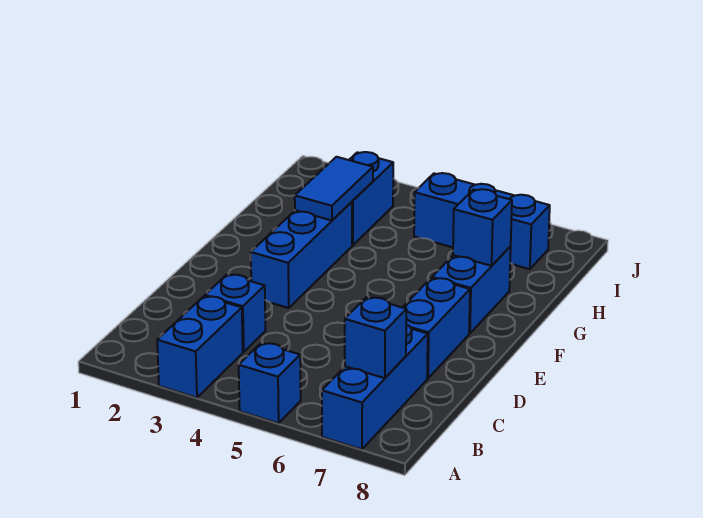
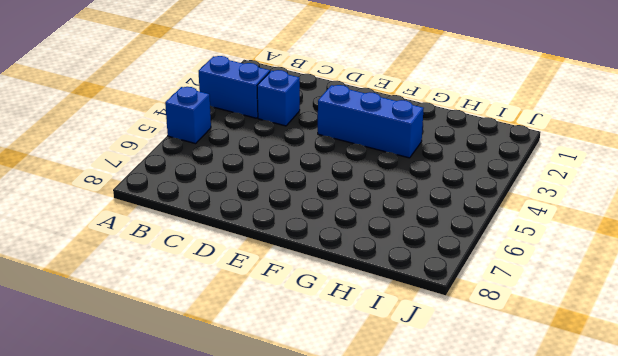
none -> blue brick A7:C7 level 1
none -> blue brick D7:E7 level 1
none -> blue brick F7:G7 level 1

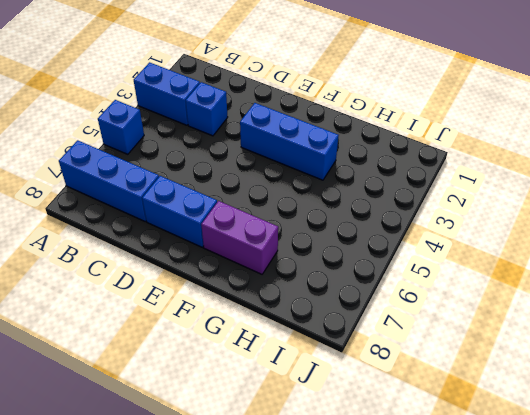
purple brick F7:G7 level 1 -> blue brick F7:G7 level 1
none -> blue brick H3:I3 level 1
none -> blue brick I5:I7 level 1
none -> blue brick B7 level 2

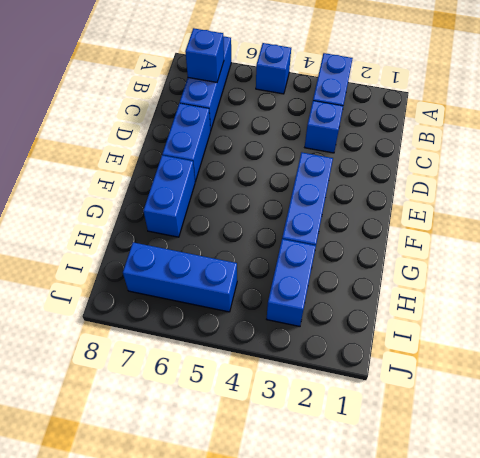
none -> blue tile G3:H3 level 2
none -> blue brick G7 level 2

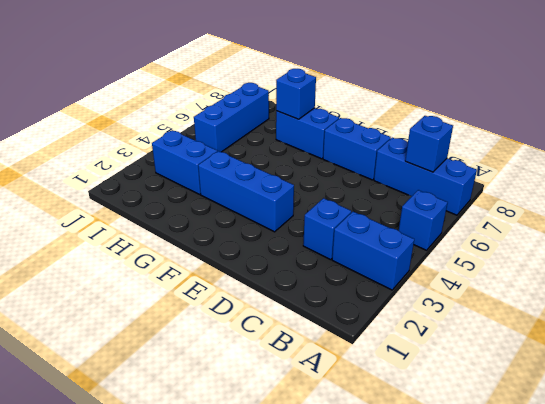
none -> blue tile G3:H3 level 2

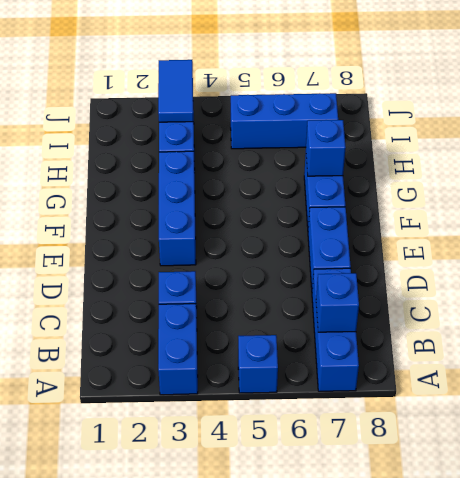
blue tile I3:J3 level 2 -> blue tile G3:H3 level 2

